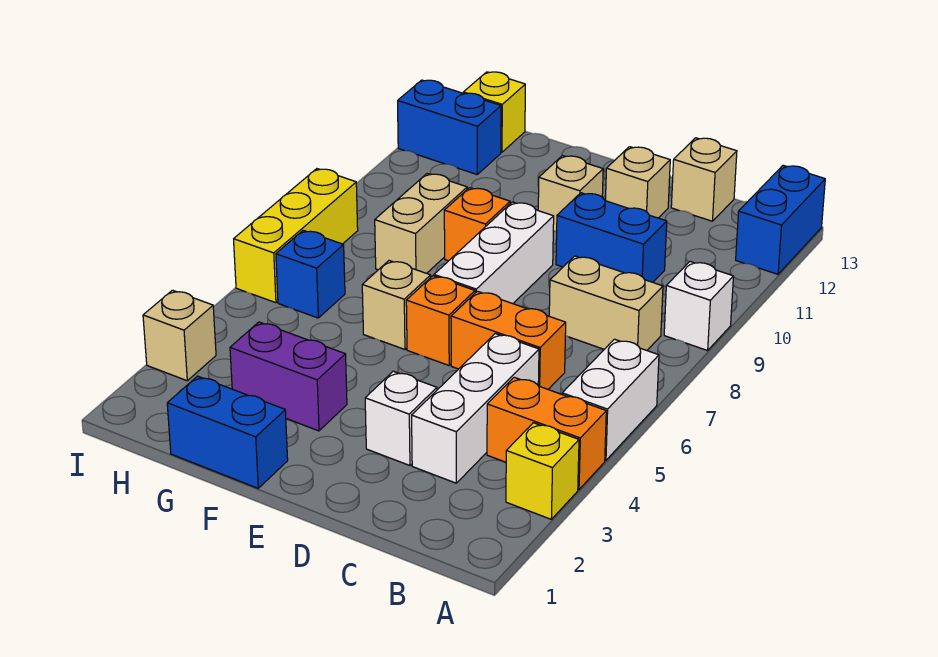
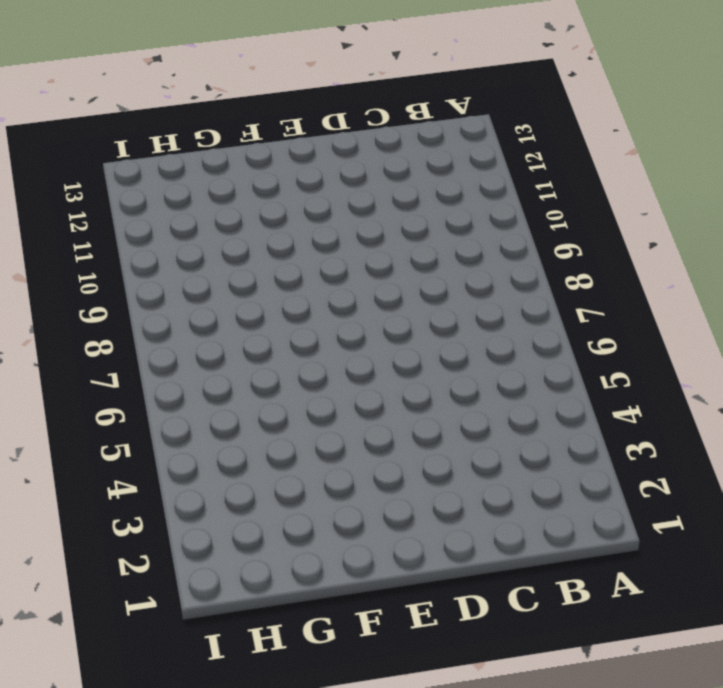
none -> yellow brick A3 level 1
none -> orange brick A4:B4 level 1
none -> white brick A5:A6 level 1

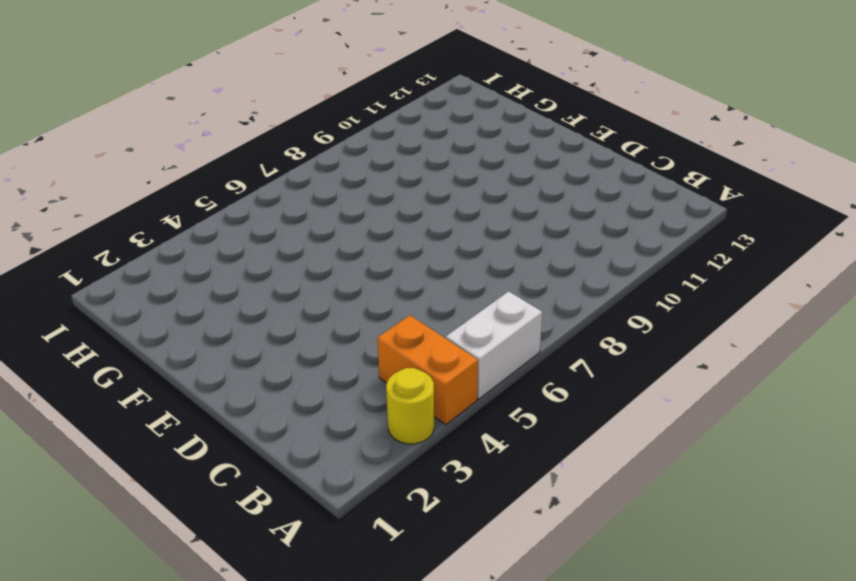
yellow round brick A3 level 1 -> yellow brick A3 level 1
none -> white brick A9 level 1
none -> blue brick A12:A13 level 1
none -> tan brick B8:C8 level 1

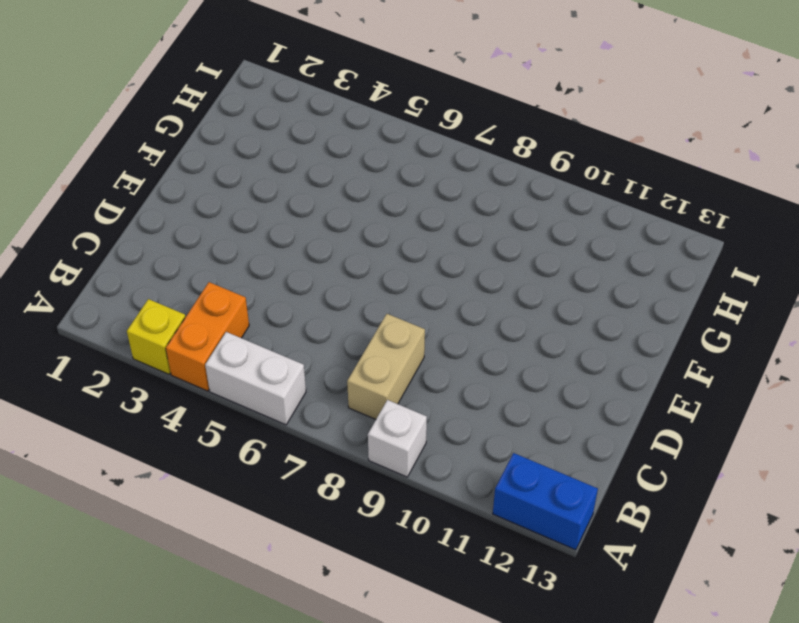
none -> white brick C3:C5 level 1
none -> orange brick C6:D6 level 1
none -> blue brick C10:D10 level 1

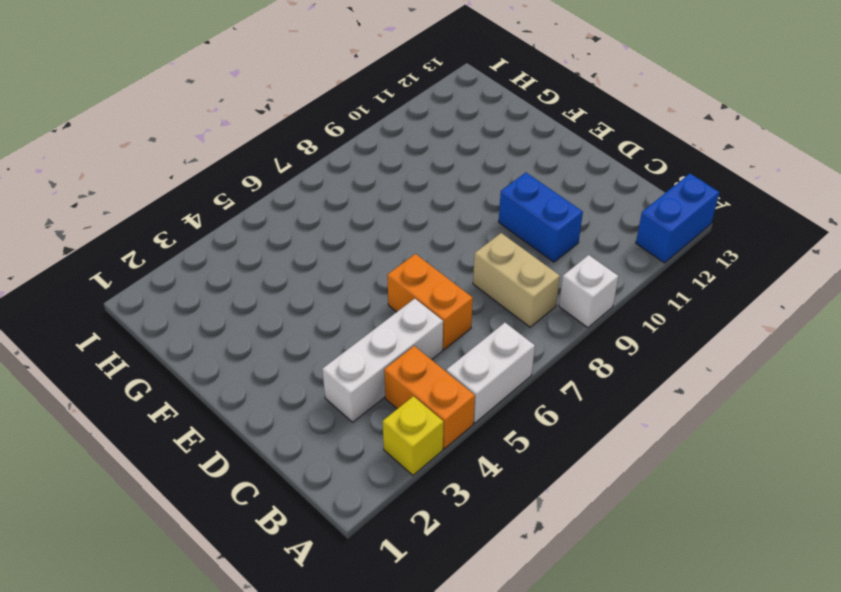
none -> tan brick C13 level 1
none -> white brick D3 level 1
none -> tan brick D12 level 1

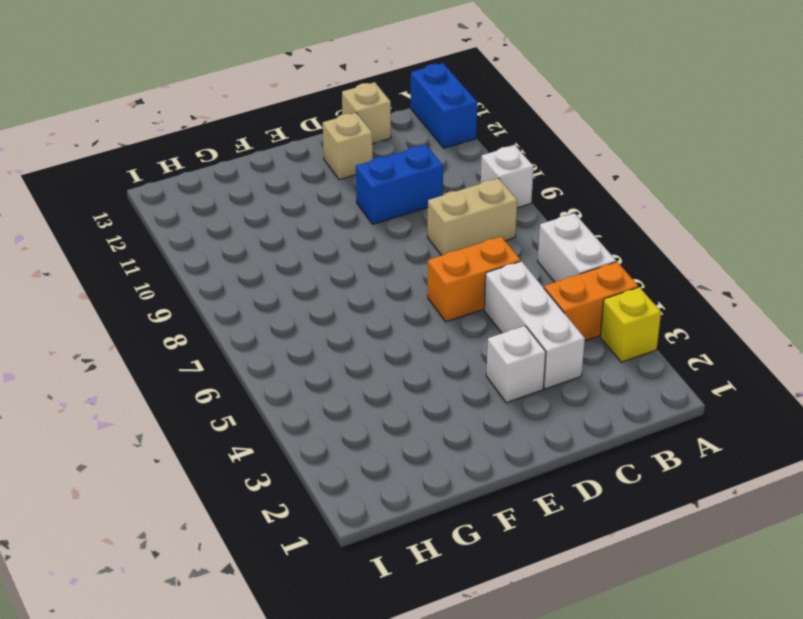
none -> orange brick E6 level 1
none -> white brick E7:E9 level 1
none -> tan brick E11 level 1

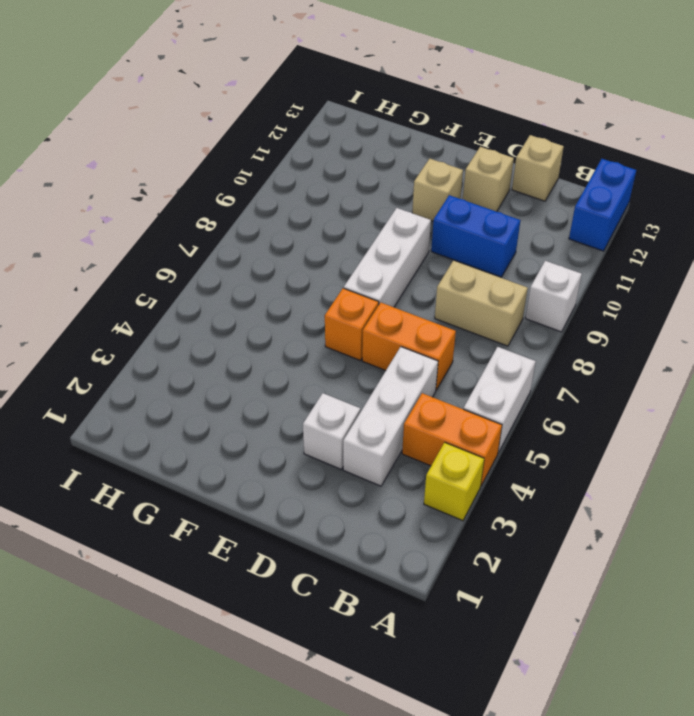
none -> blue brick F1:G1 level 1
none -> purple brick F3:G3 level 1
none -> tan brick F6 level 1

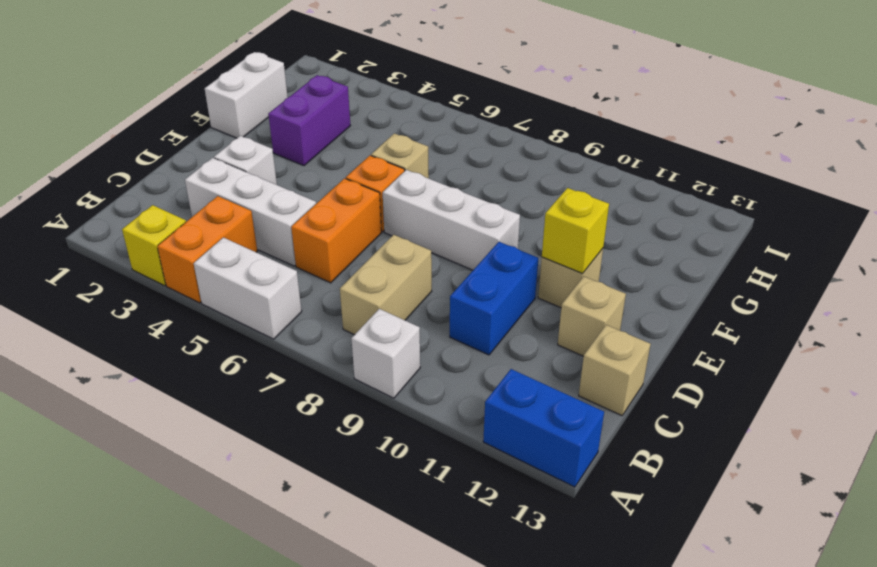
yellow brick E11 level 2 -> yellow brick H13 level 1
white brick F1:G1 level 1 -> blue brick F1:G1 level 1
none -> orange brick F9 level 1
none -> tan brick G8:G9 level 1
none -> blue brick H6 level 1

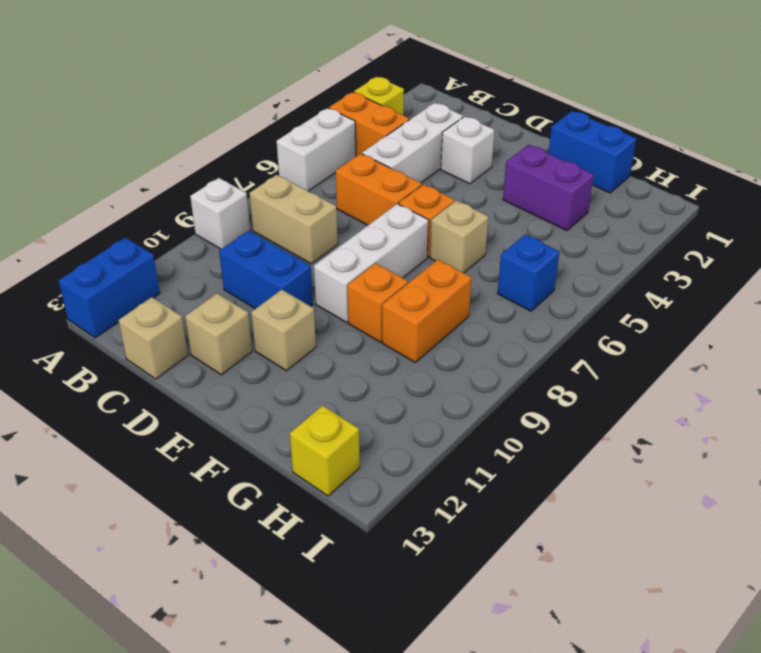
orange brick G8:G9 level 1 -> tan brick G8:G9 level 1
none -> blue brick H12:I12 level 1
none -> tan brick I3 level 1
none -> yellow brick I6:I8 level 1

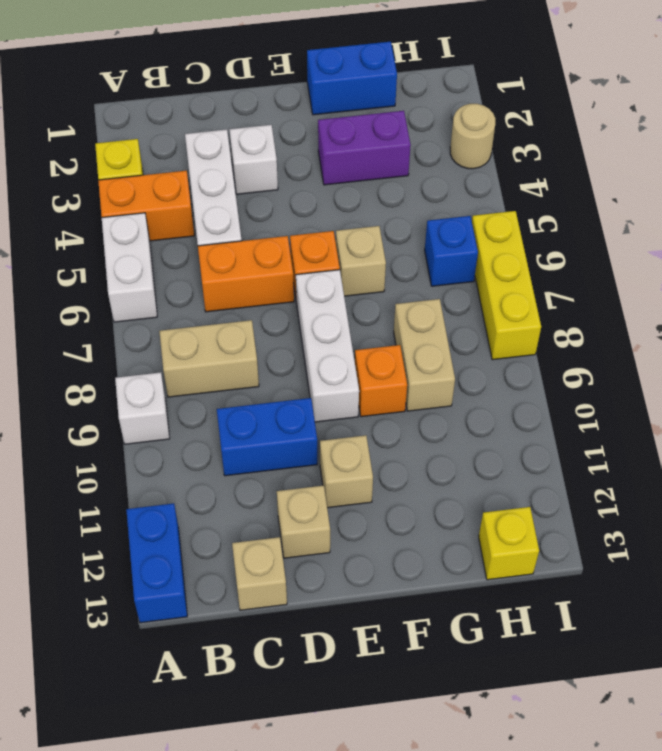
tan round brick I3 level 1 -> tan brick I3 level 1
none -> blue brick H12:I12 level 1

